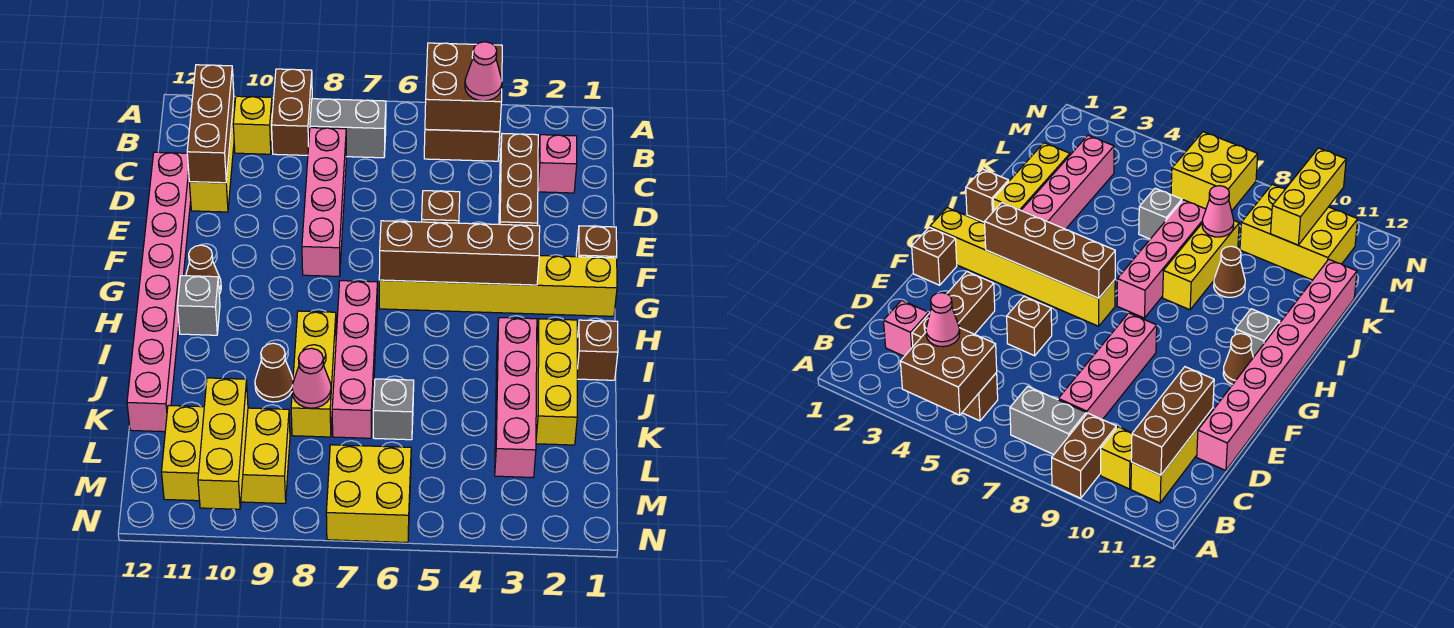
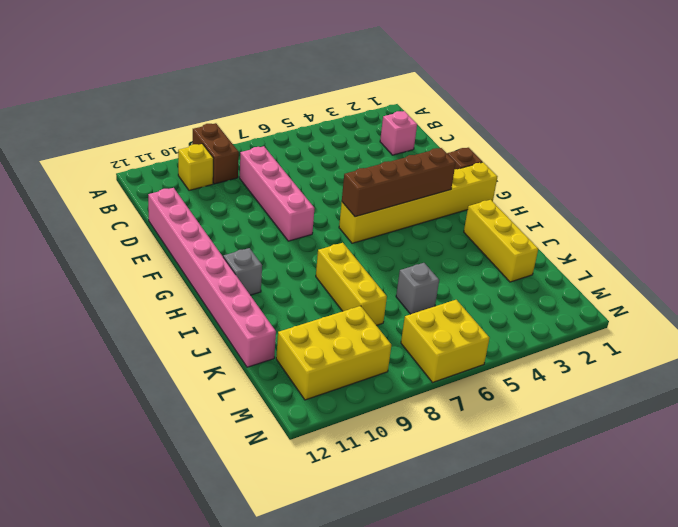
none -> brown brick B4:B5 level 1
none -> grey brick B7:B8 level 1
none -> yellow brick B11:D11 level 1

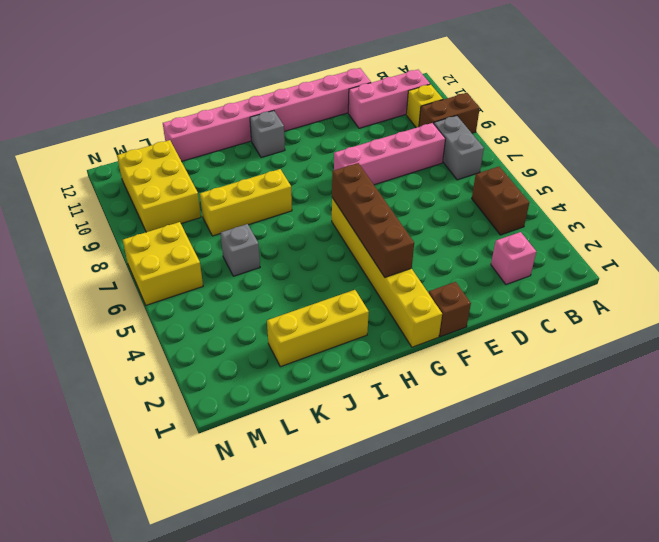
pink brick B11:D11 level 1 -> yellow brick B11:D11 level 1
none -> brown brick C3:E3 level 1
none -> brown brick E5 level 1
none -> brown cone G11 level 1

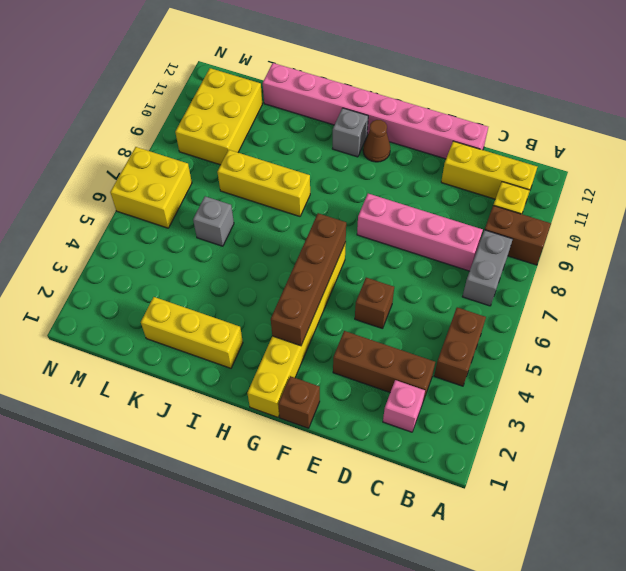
none -> pink brick H7:K7 level 1
none -> brown brick I1 level 1
none -> pink brick I3:L3 level 1

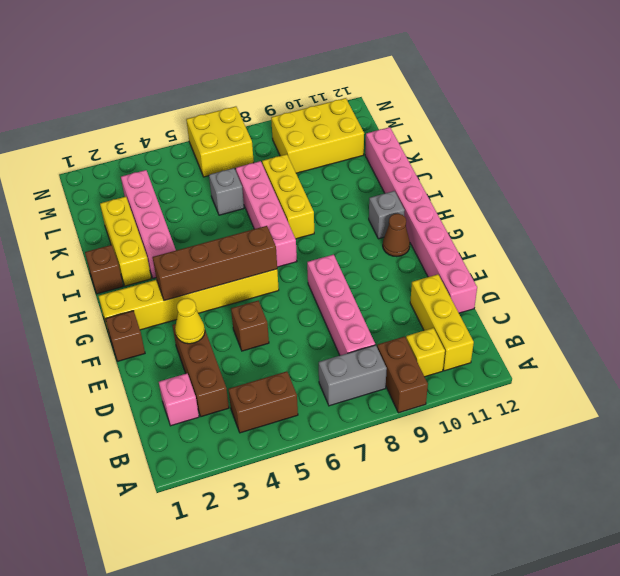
yellow cone E3 level 2 -> none
none -> brown cone J9 level 1
none -> brown brick A4:B5 level 2
none -> brown brick B11:D11 level 2

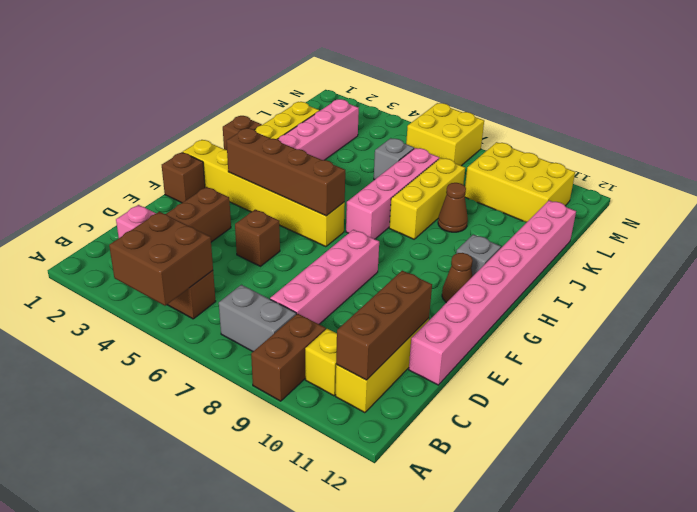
none -> pink cone K8 level 2
none -> yellow brick L10:N10 level 2
none -> pink cone B4 level 3

